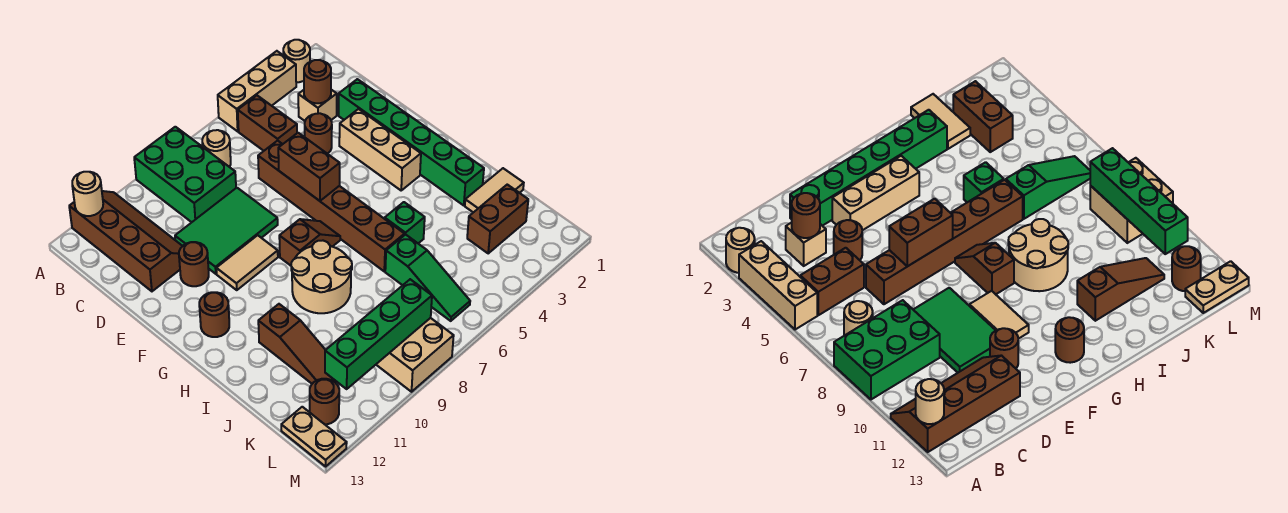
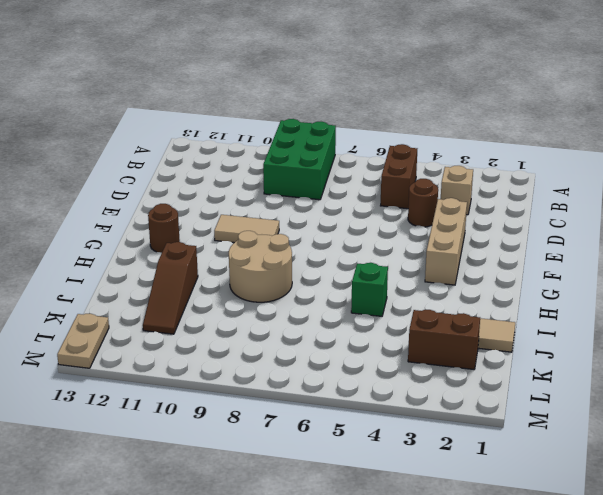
none -> tan round brick A2 level 1
none -> tan brick A3:A5 level 1
none -> brown slope A11:D12 level 1 top 12

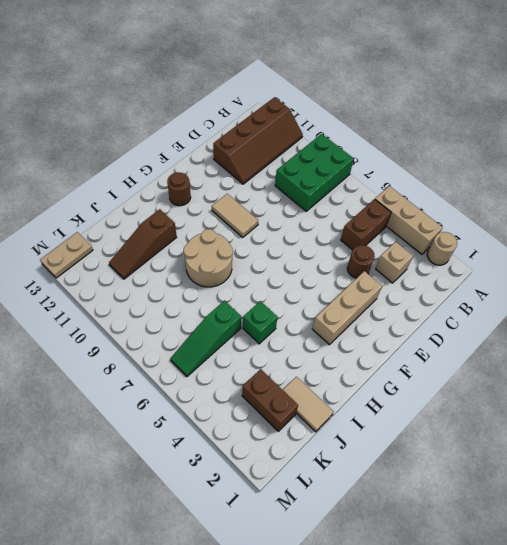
none -> tan round brick B7 level 1
none -> green brick D2:I2 level 1
none -> brown brick D6:I6 level 1

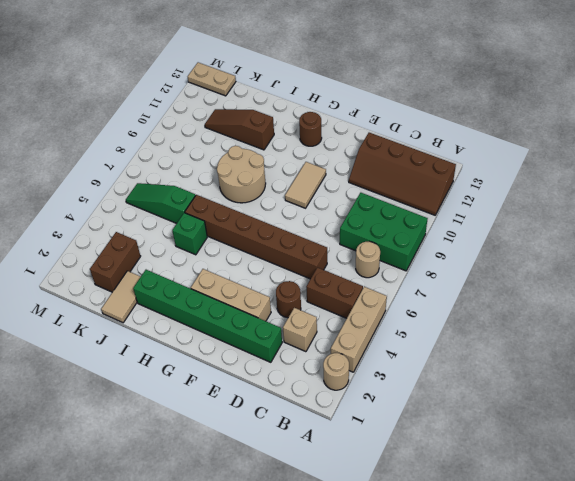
none -> green tile D8:E10 level 1
none -> brown round brick E11 level 1
none -> brown slope G7:G8 level 1 top 8

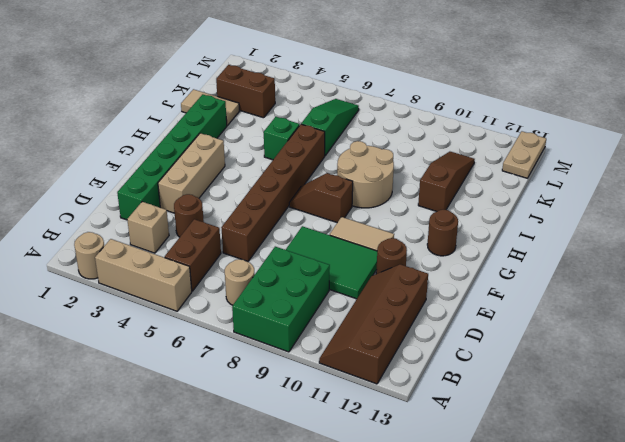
none -> tan brick L8:M9 level 1
none -> brown round brick L12 level 1
none -> tan round brick A12 level 2

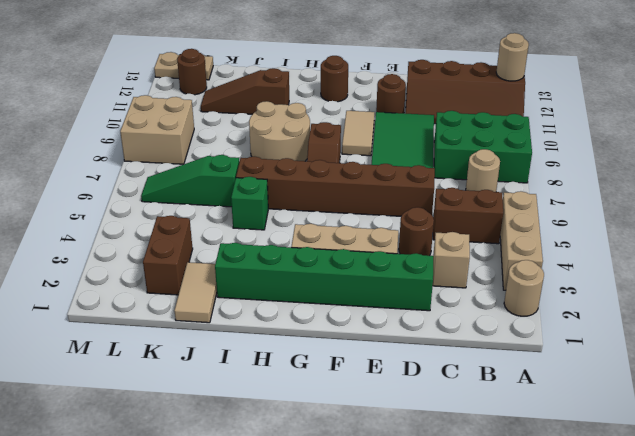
none -> brown round brick C3 level 2
none -> brown brick E6:F6 level 2
none -> green brick L8:L11 level 2

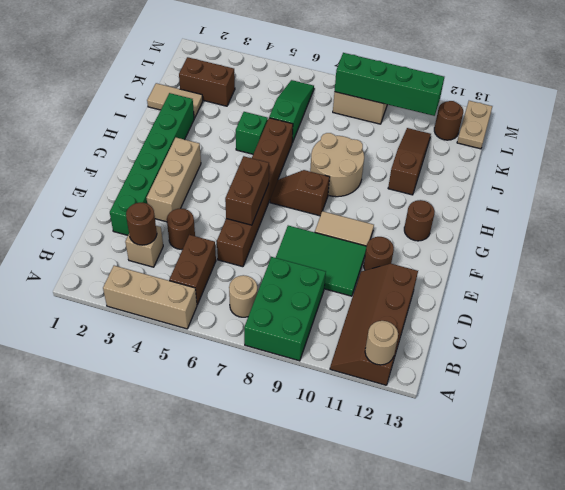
none -> tan round brick A2 level 1

